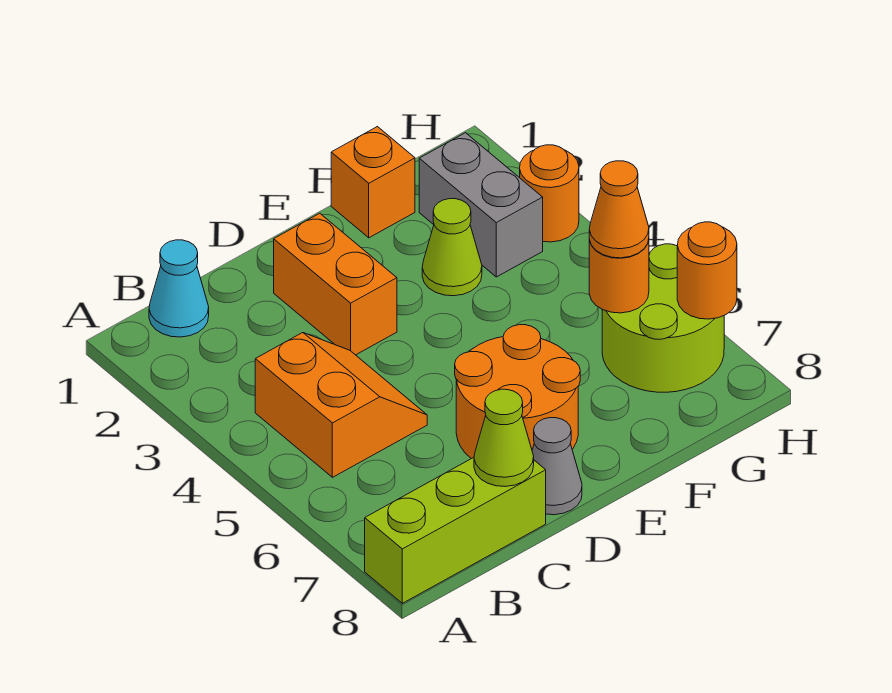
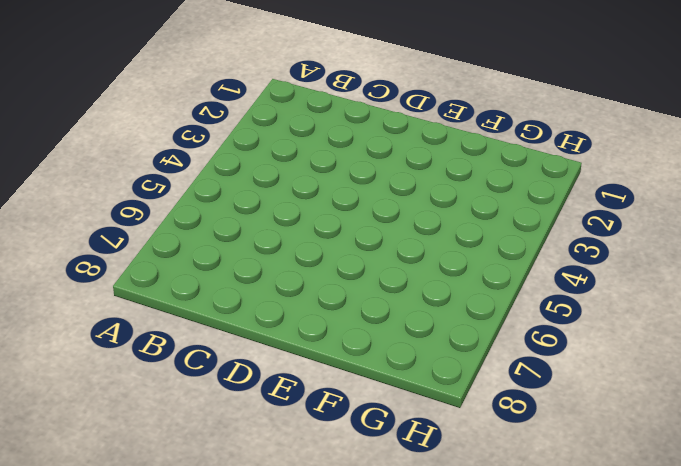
none -> lime brick A8:C8 level 1
none -> cyan cone B1 level 1
none -> orange slope B4:C5 level 1 top B

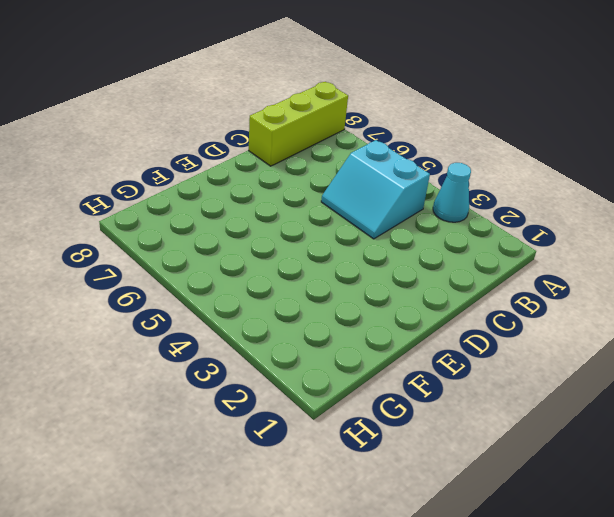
cyan cone A3 level 1 -> cyan cone B1 level 1
cyan slope B4:C5 level 1 top B -> orange slope B4:C5 level 1 top B
none -> orange brick D2:D3 level 1
none -> orange round brick D6:E7 level 1
none -> grey cone D8 level 1

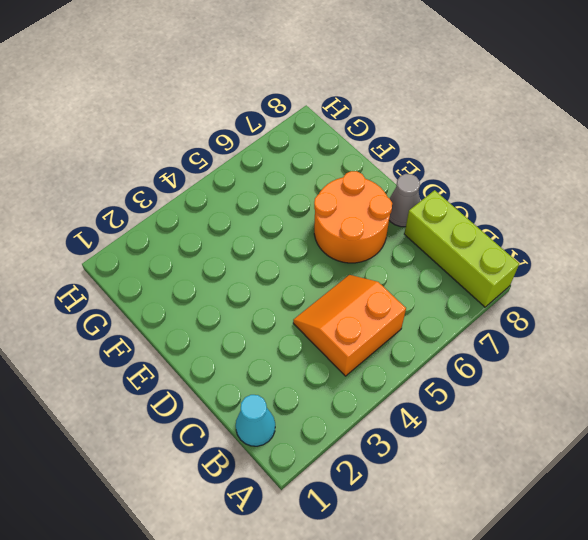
none -> orange brick D2:D3 level 1
none -> orange brick F1 level 1
none -> lime cone F3 level 1

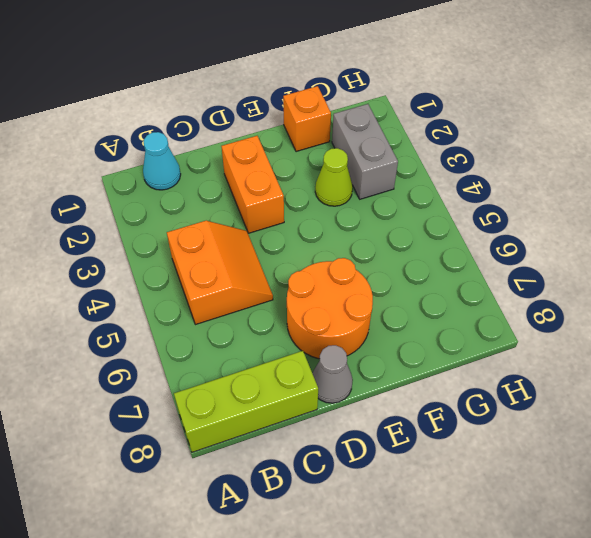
none -> lime round brick G6:H7 level 1
none -> orange round brick H3 level 1
none -> lime cone C8 level 2

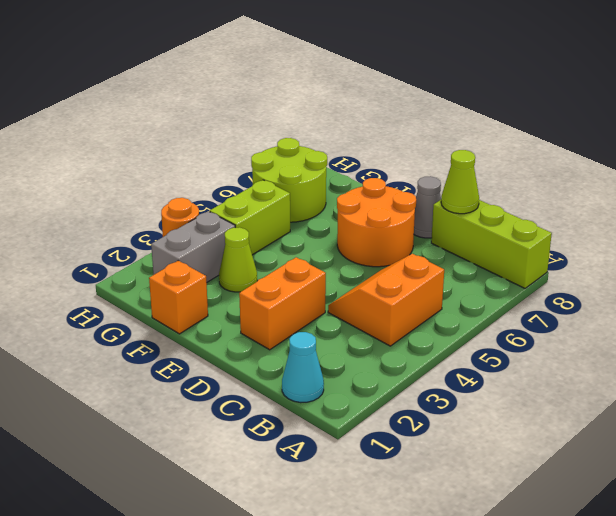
lime brick G4:G5 level 1 -> none
none -> orange round brick G6 level 2
none -> orange round brick H7 level 2
none -> orange cone G6 level 3

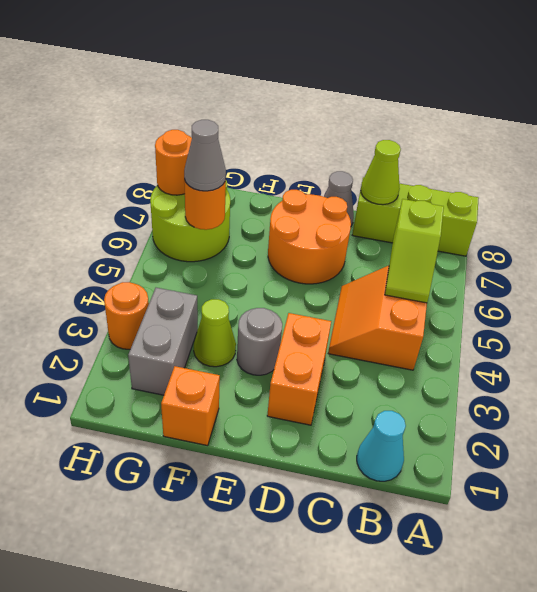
lime slope B5:B6 level 2 top 6 -> none
grey round brick E3 level 1 -> none
grey cone G6 level 3 -> orange cone G6 level 3

